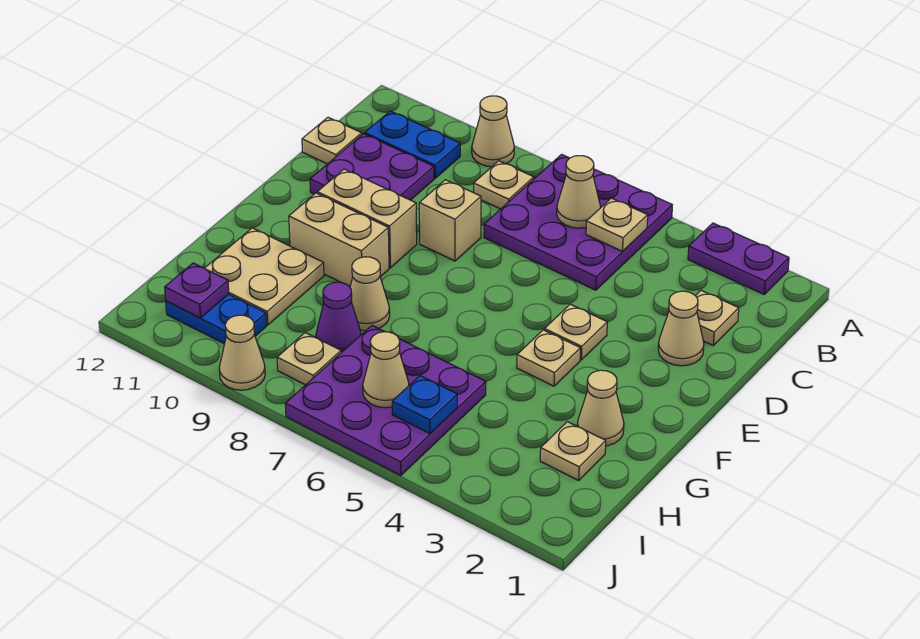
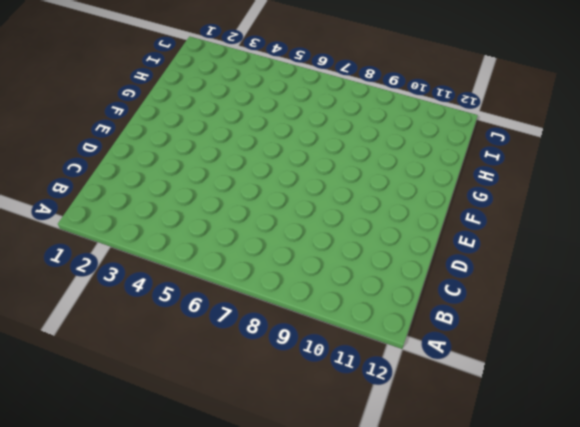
none -> purple plate A2:A3 level 1
none -> purple plate A5:C7 level 1
none -> tan cone A9 level 1

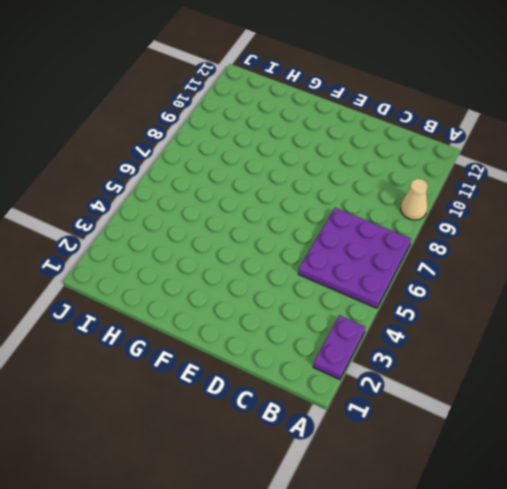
none -> tan plate B8 level 1
none -> blue plate B10:B11 level 1
none -> tan plate C2 level 1

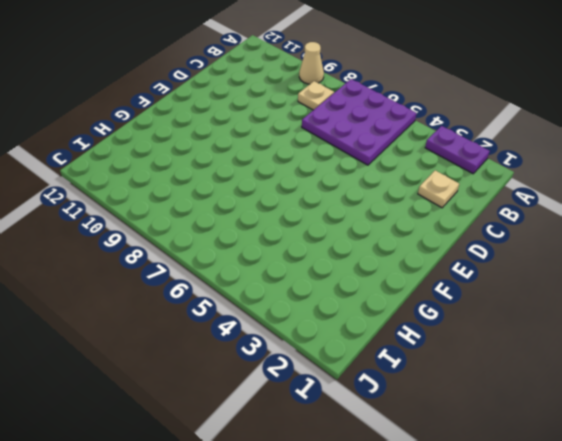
none -> blue plate B10:B11 level 1
none -> purple plate C10:D11 level 1
none -> tan plate C12 level 1

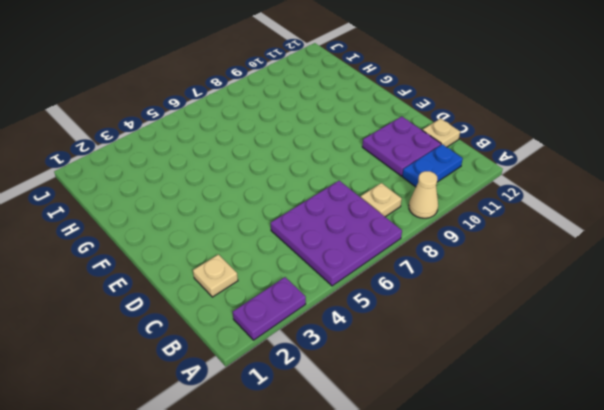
none -> tan cone D2 level 1
none -> tan brick D8 level 1
none -> tan plate E4 level 1

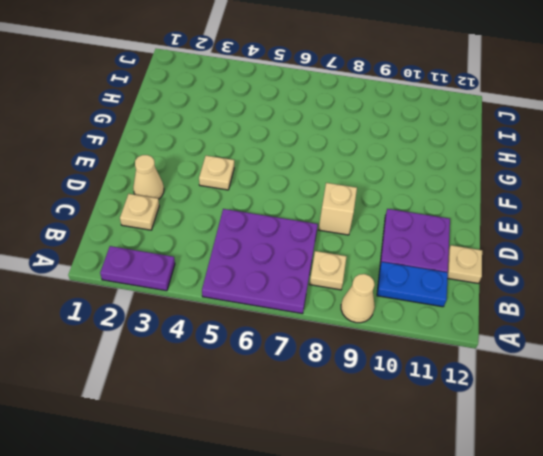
none -> tan brick E9:E10 level 1
none -> tan plate F4 level 1
none -> tan brick F9:F10 level 1

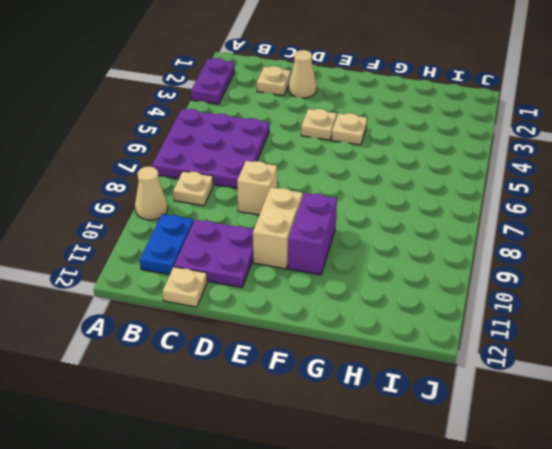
purple brick F9:F10 level 1 -> tan brick F9:F10 level 1
none -> tan cone G2 level 1
none -> tan cone G8 level 1
none -> tan plate G10:H11 level 1

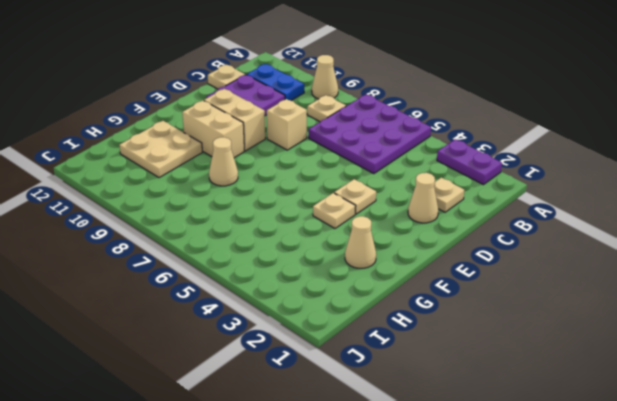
none -> tan plate H2 level 1
none -> purple plate H5:J7 level 1
none -> purple cone H8 level 1

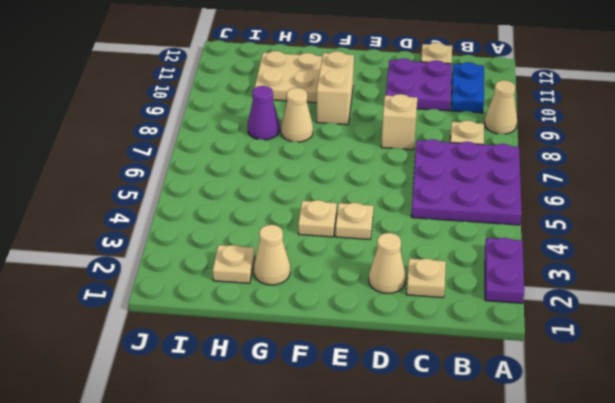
none -> tan brick E9:E10 level 1
none -> purple plate H5:J7 level 1
none -> tan plate I8 level 1

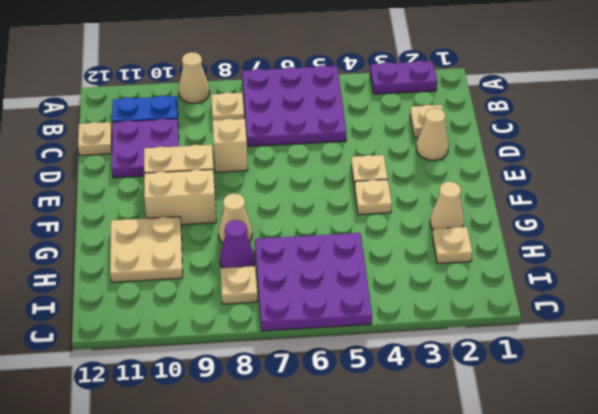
none -> blue plate I10:I11 level 1
none -> tan cone J9 level 1
none -> tan plate B5 level 2

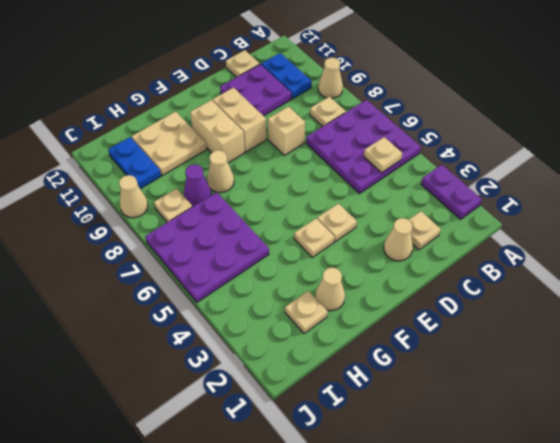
none -> tan cone B6 level 2
none -> blue plate I5 level 2
none -> tan cone I6 level 2

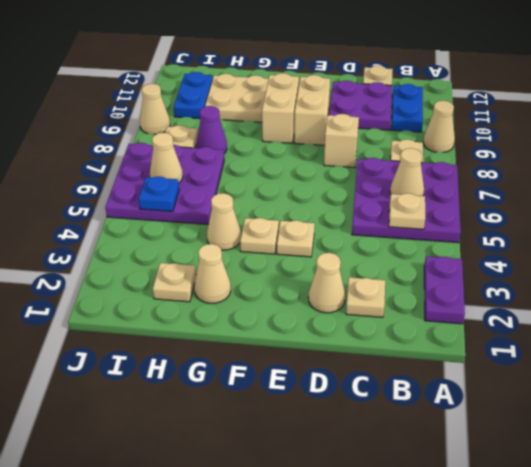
tan cone G4 level 1 -> tan cone G8 level 1
none -> purple plate I11 level 2

